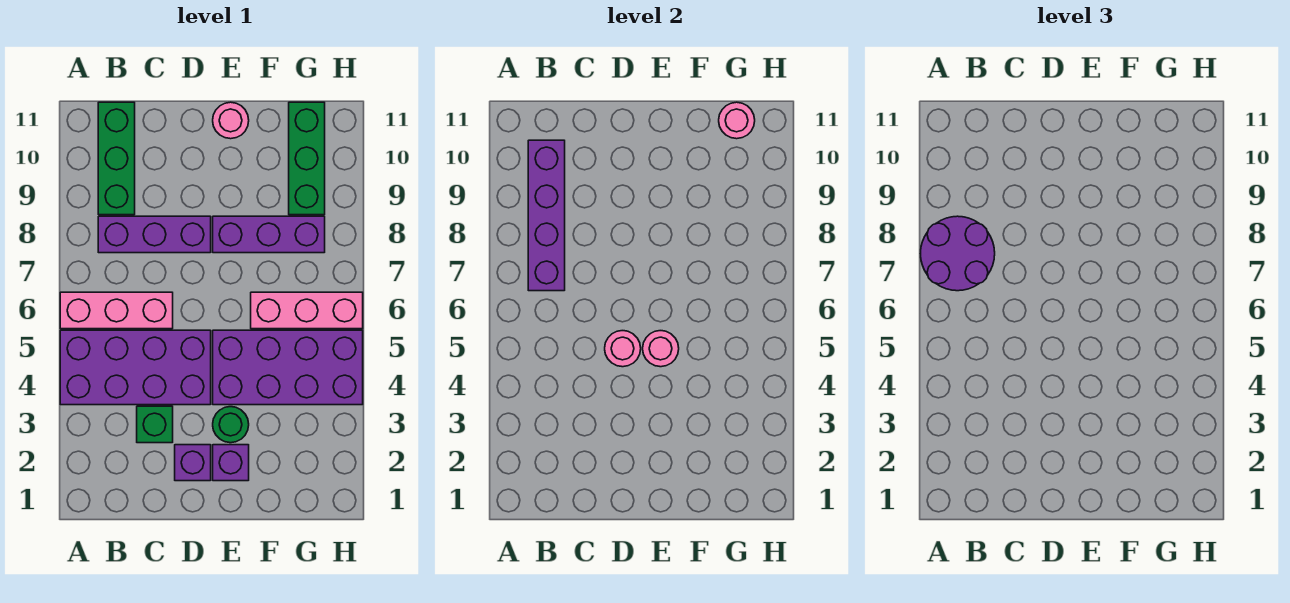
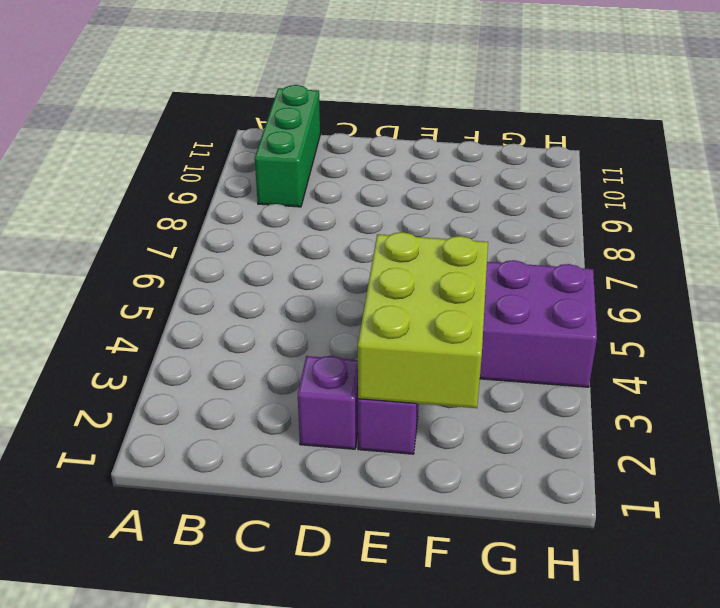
lime brick E2:F4 level 2 -> none
none -> purple brick A4:D5 level 1
none -> pink brick A6:C6 level 1
none -> purple brick B8:D8 level 1

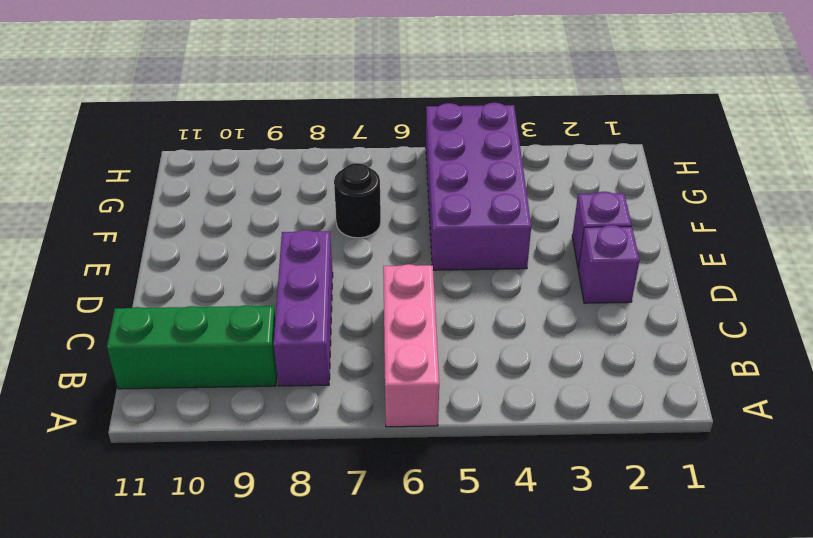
black round brick F7 level 1 -> none
none -> purple brick A4:D5 level 1
none -> green brick C3 level 1
none -> green round brick E3 level 1

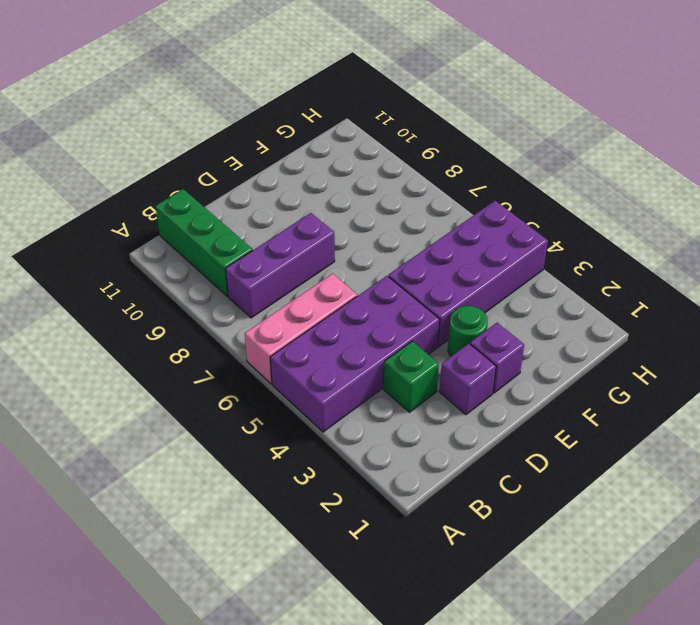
none -> purple brick E8:G8 level 1
none -> pink round brick E11 level 1
none -> pink brick F6:H6 level 1

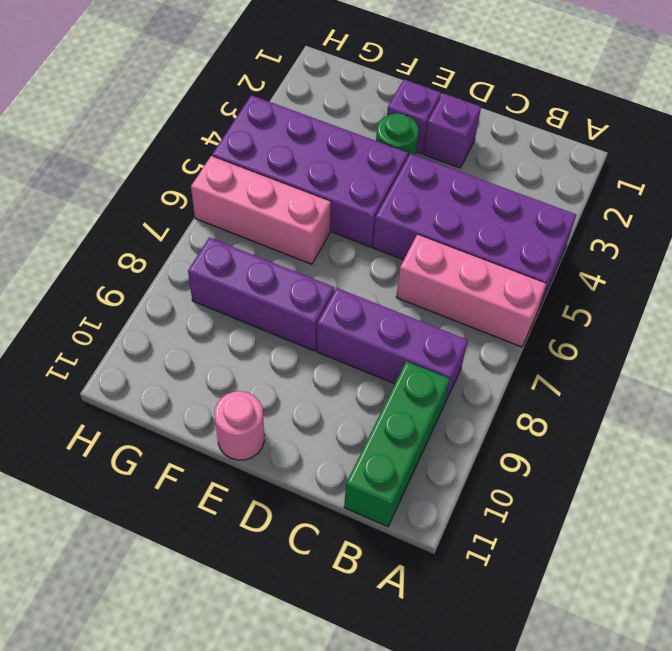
none -> green brick C3 level 1
none -> green brick G9:G11 level 1
none -> purple brick B7:B10 level 2

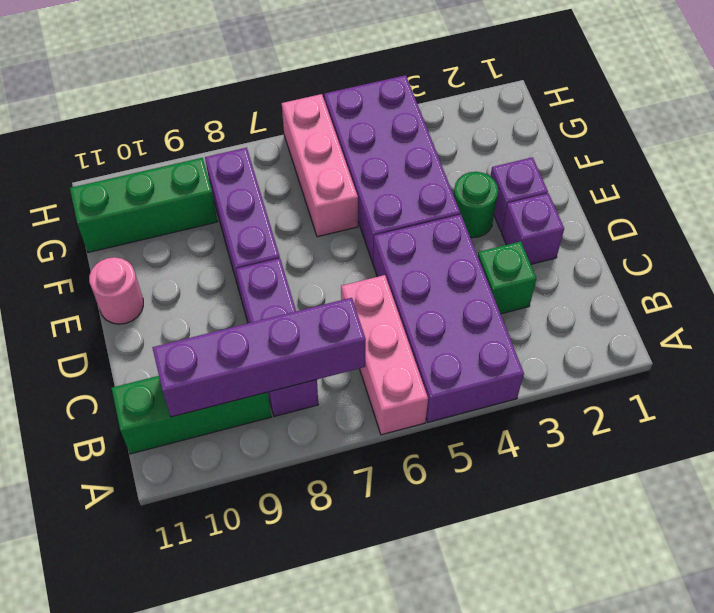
none -> pink round brick D5 level 2
none -> pink round brick E5 level 2
none -> pink round brick G11 level 2

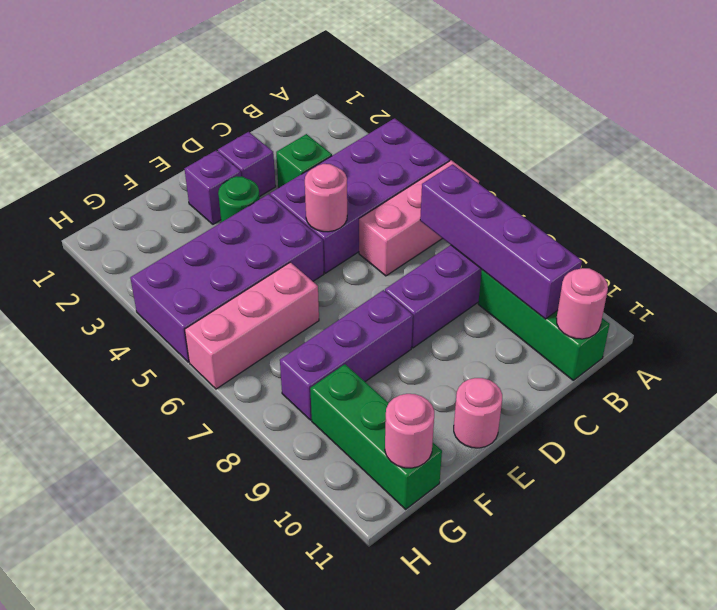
pink round brick B11 level 2 -> pink round brick E5 level 2
none -> purple round brick A7:B8 level 3

